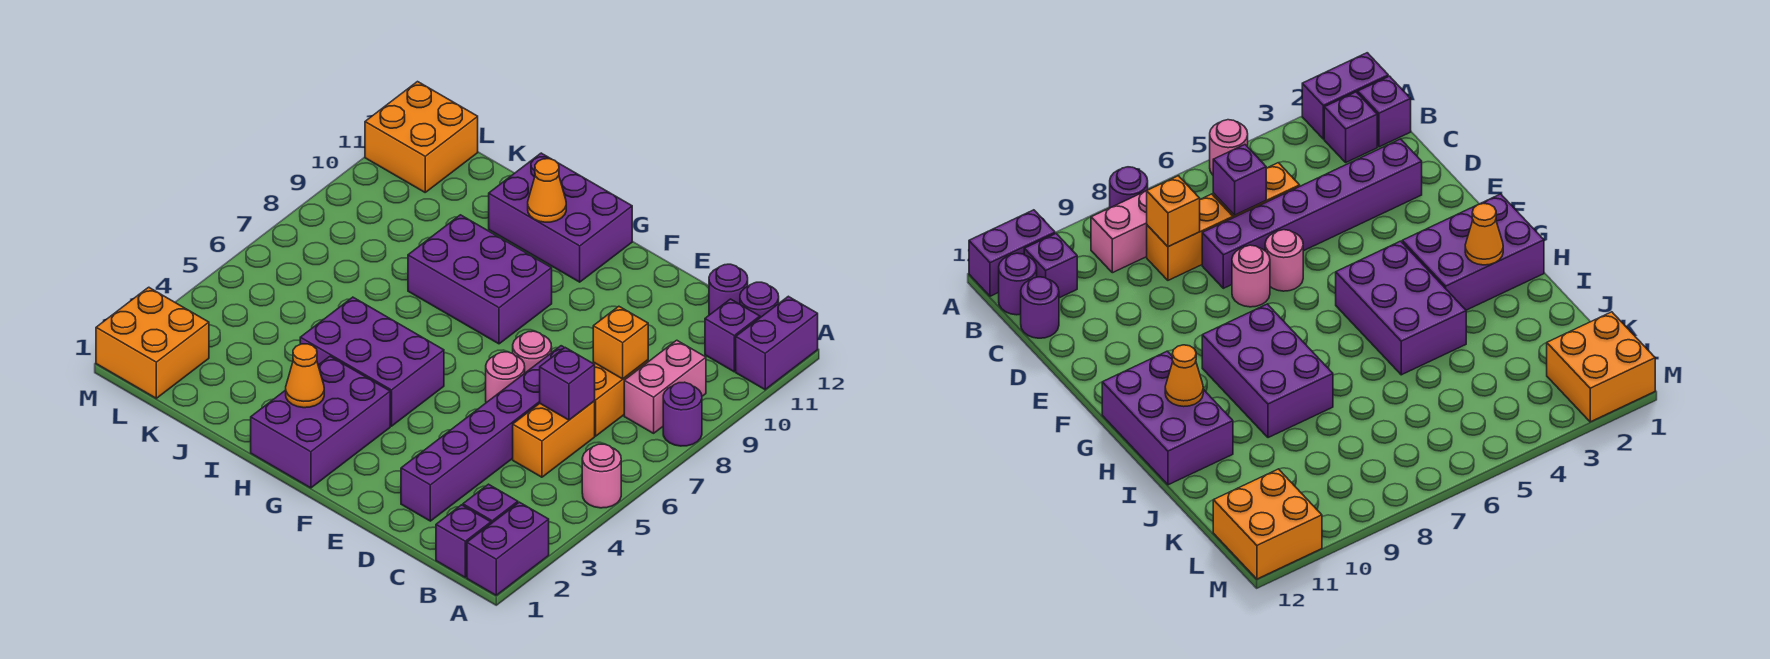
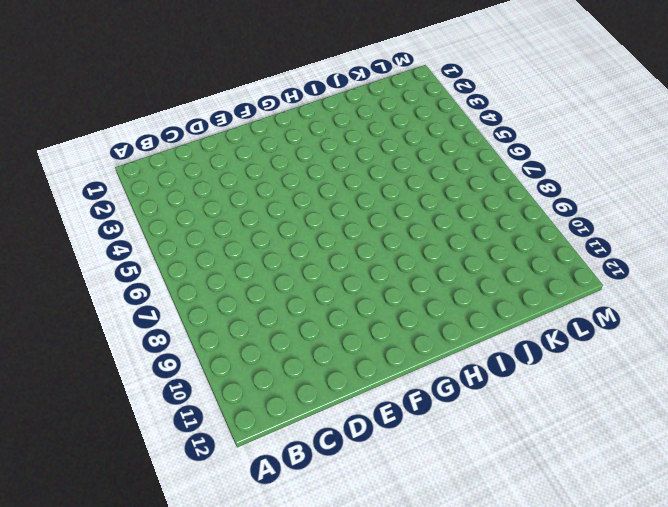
none -> purple brick A1:A2 level 1
none -> pink round brick A5 level 1
none -> purple round brick A8 level 1

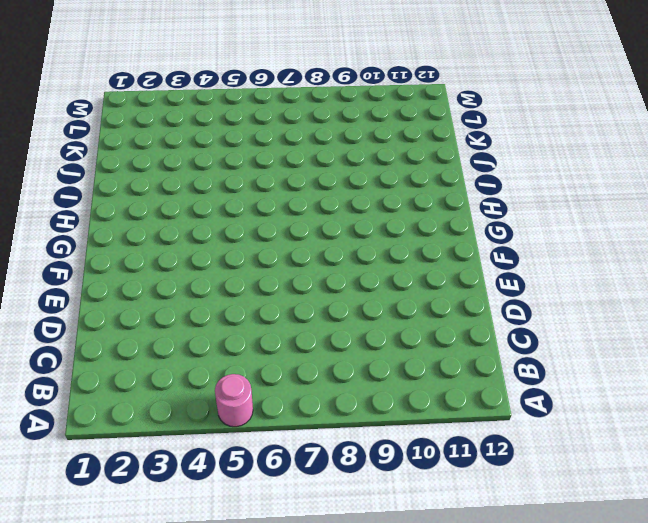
none -> purple brick A1:A2 level 1
none -> purple round brick A8 level 1
none -> purple brick A11:A12 level 1

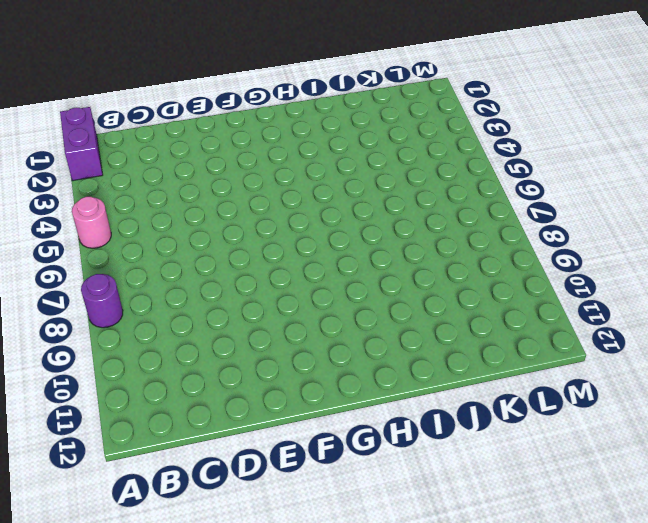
none -> purple brick A11:A12 level 1
none -> purple brick B1 level 1
none -> purple brick B2 level 1

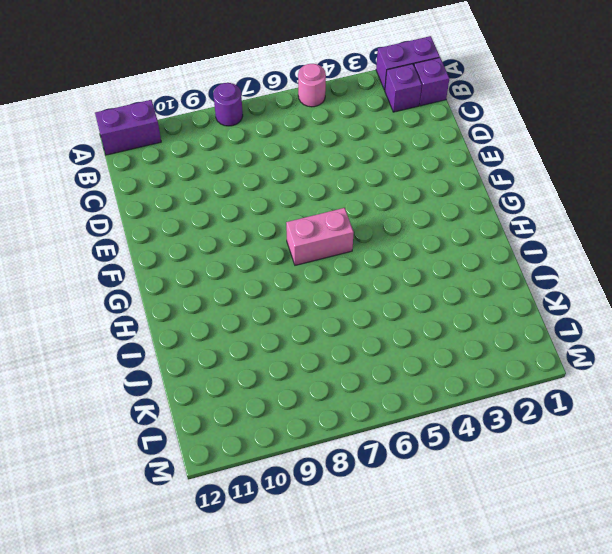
pink brick G6:G7 level 1 -> pink brick B8:B9 level 1
none -> purple brick B11 level 1
none -> purple round brick B12 level 1
none -> orange brick C5:C6 level 1

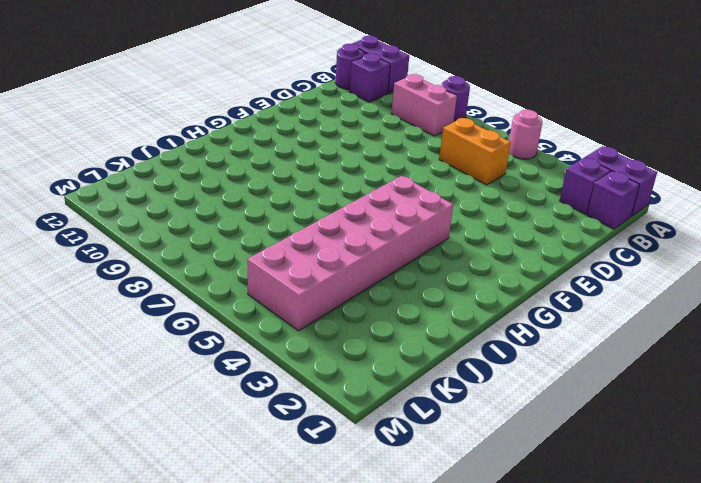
pink brick G4:L5 level 1 -> purple brick G4:I5 level 1
none -> orange brick C7:C8 level 1
none -> purple round brick C12 level 1
none -> purple brick D2:D7 level 1

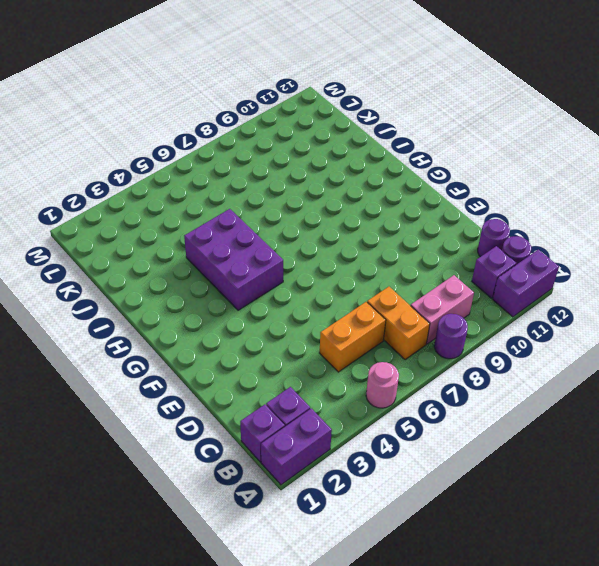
orange brick B7:C7 level 1 -> orange brick C7:C8 level 1
none -> purple brick D2:D7 level 1
none -> pink round brick E6 level 1
none -> pink round brick E7 level 1

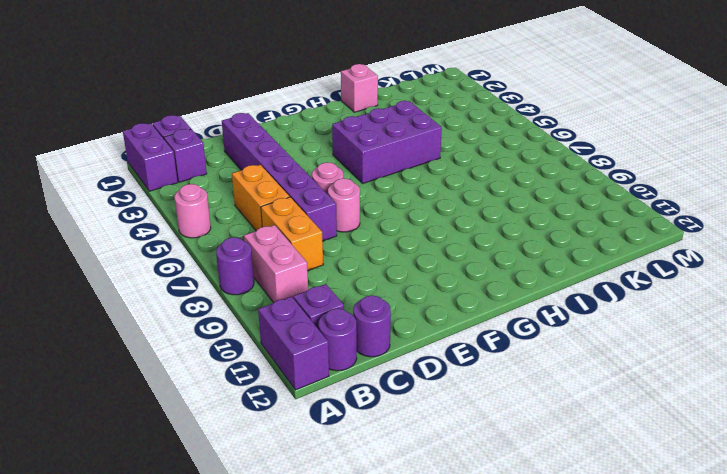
pink brick I1 level 1 -> none
none -> purple brick G1:H3 level 1
none -> purple brick G8:I9 level 1
none -> purple brick G11:I12 level 1

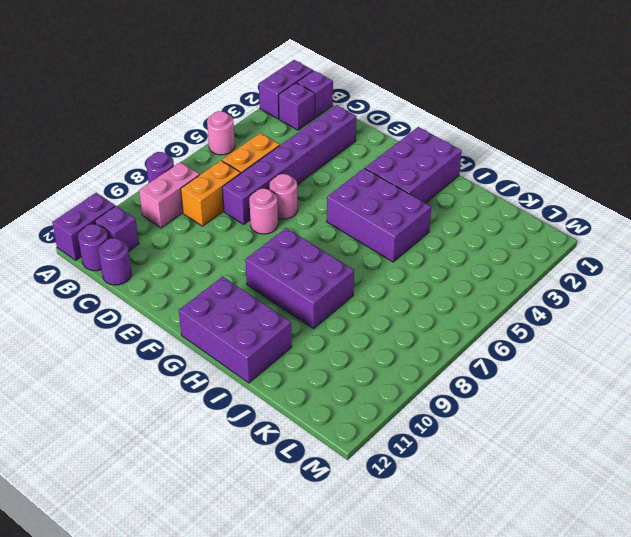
none -> orange brick L1:M2 level 1
none -> orange brick L11:M12 level 1
none -> purple brick C6 level 2

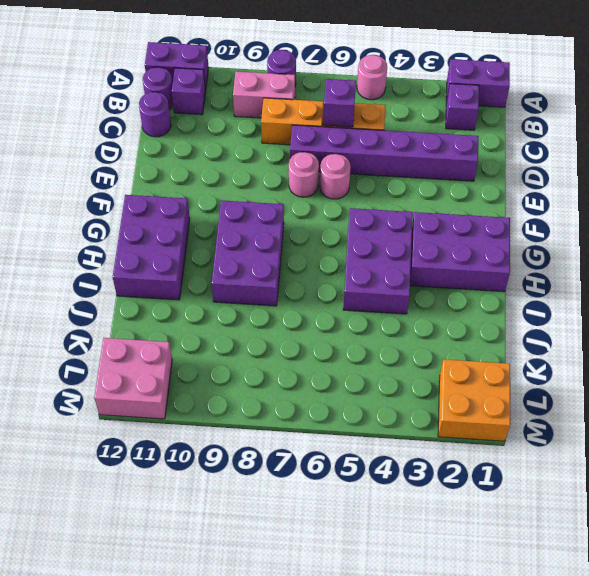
pink brick L11:M12 level 1 -> orange brick L11:M12 level 1
none -> purple brick B1 level 1
none -> orange brick C8 level 2
none -> orange cone H2 level 2

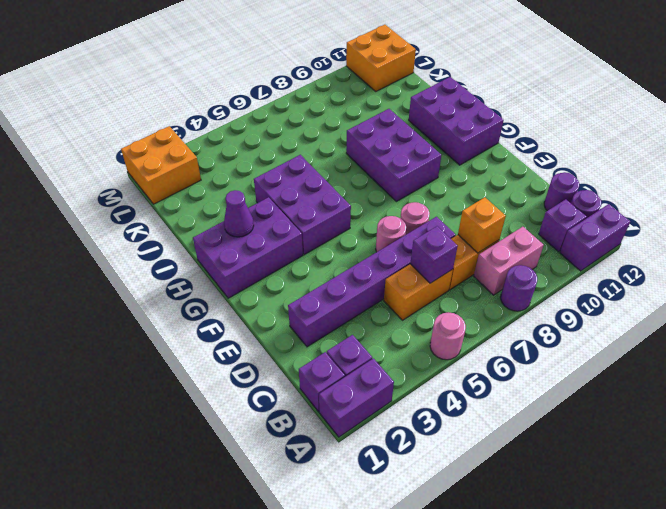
purple cone H2 level 2 -> orange cone H2 level 2
none -> orange cone H11 level 2

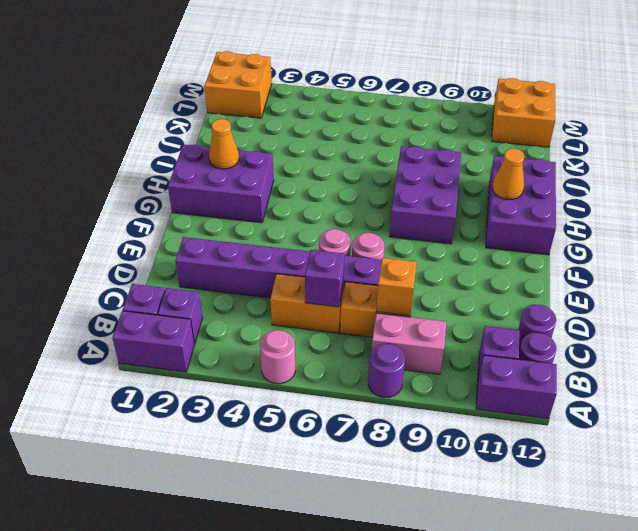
none -> purple brick G4:I5 level 1

